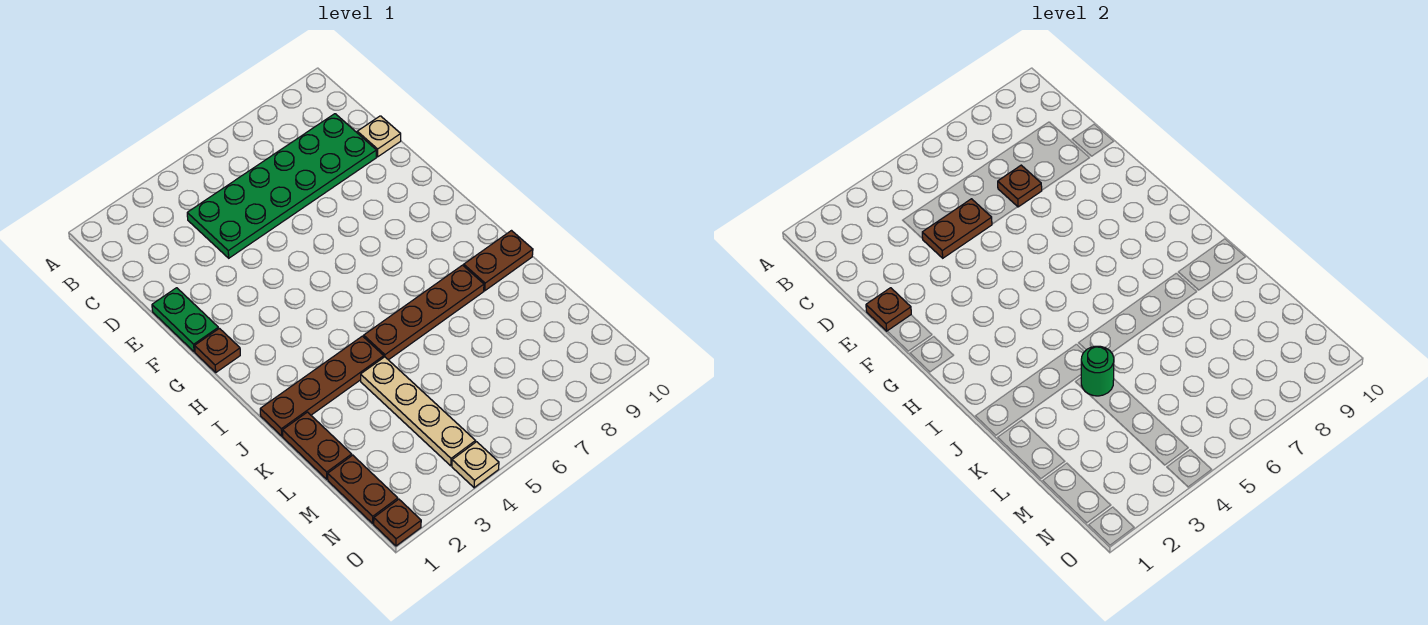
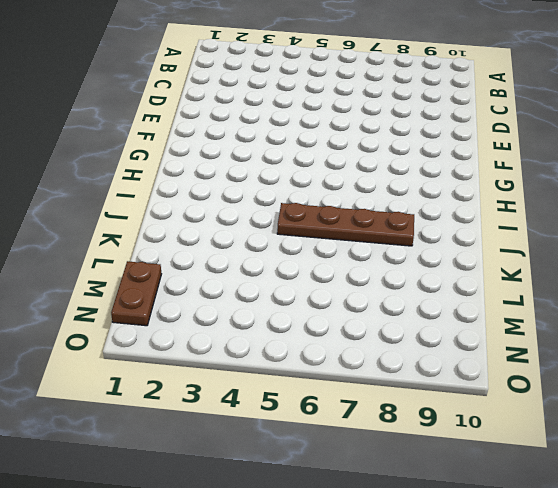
none -> green plate C4:D9 level 1
none -> tan plate D10 level 1
none -> green plate E1:F1 level 1

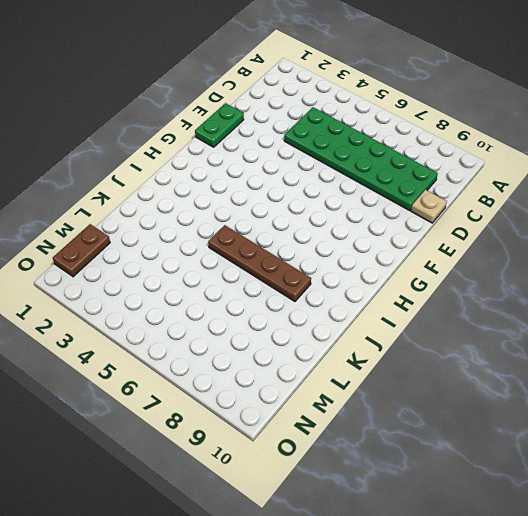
none -> brown plate G1 level 1
none -> brown plate J1:J4 level 1
none -> brown plate J9:J10 level 1

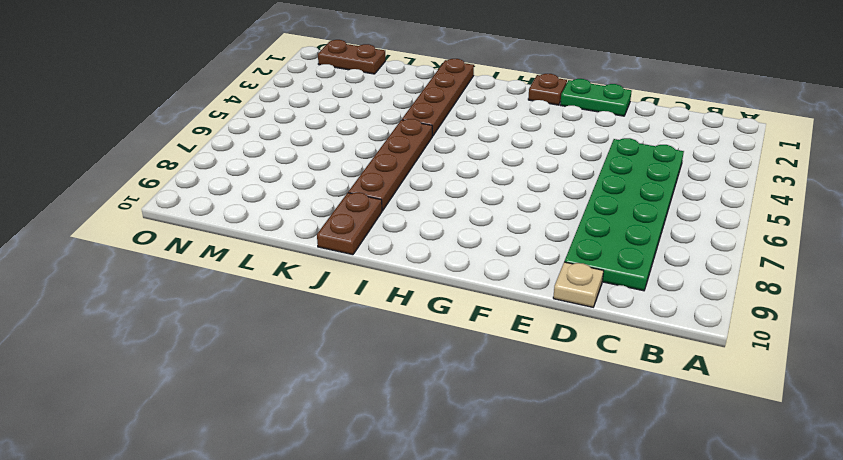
none -> brown plate K1:L1 level 1
none -> tan plate K4:N4 level 1
none -> brown plate O1 level 1

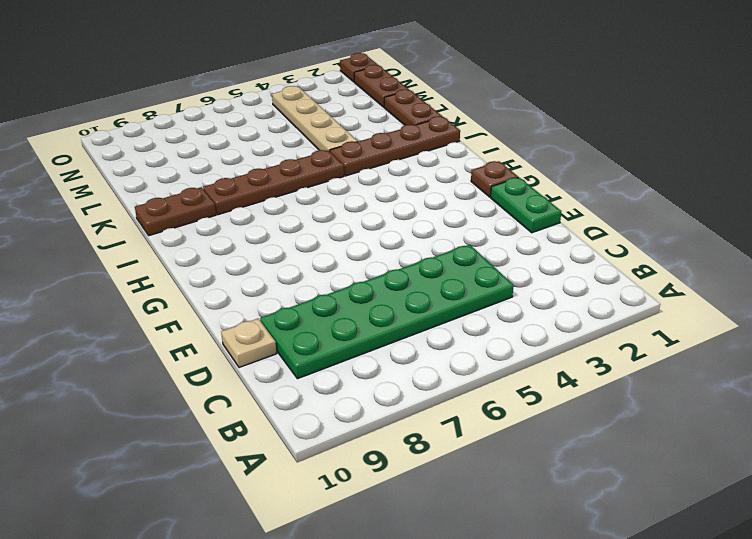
none -> tan plate O4 level 1
none -> brown plate D4:D5 level 2
none -> brown plate D7 level 2

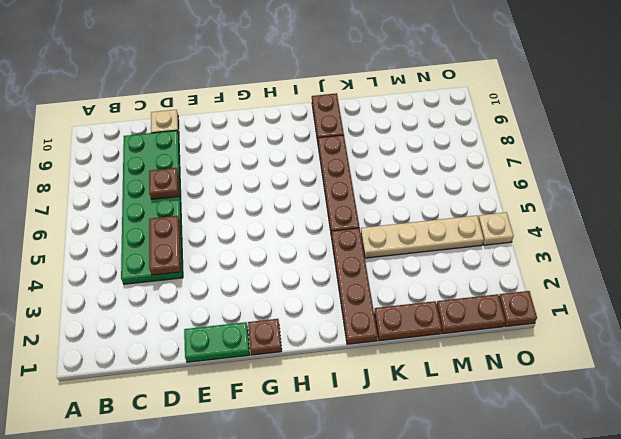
none -> brown plate E1 level 2
none -> green round brick K4 level 2

